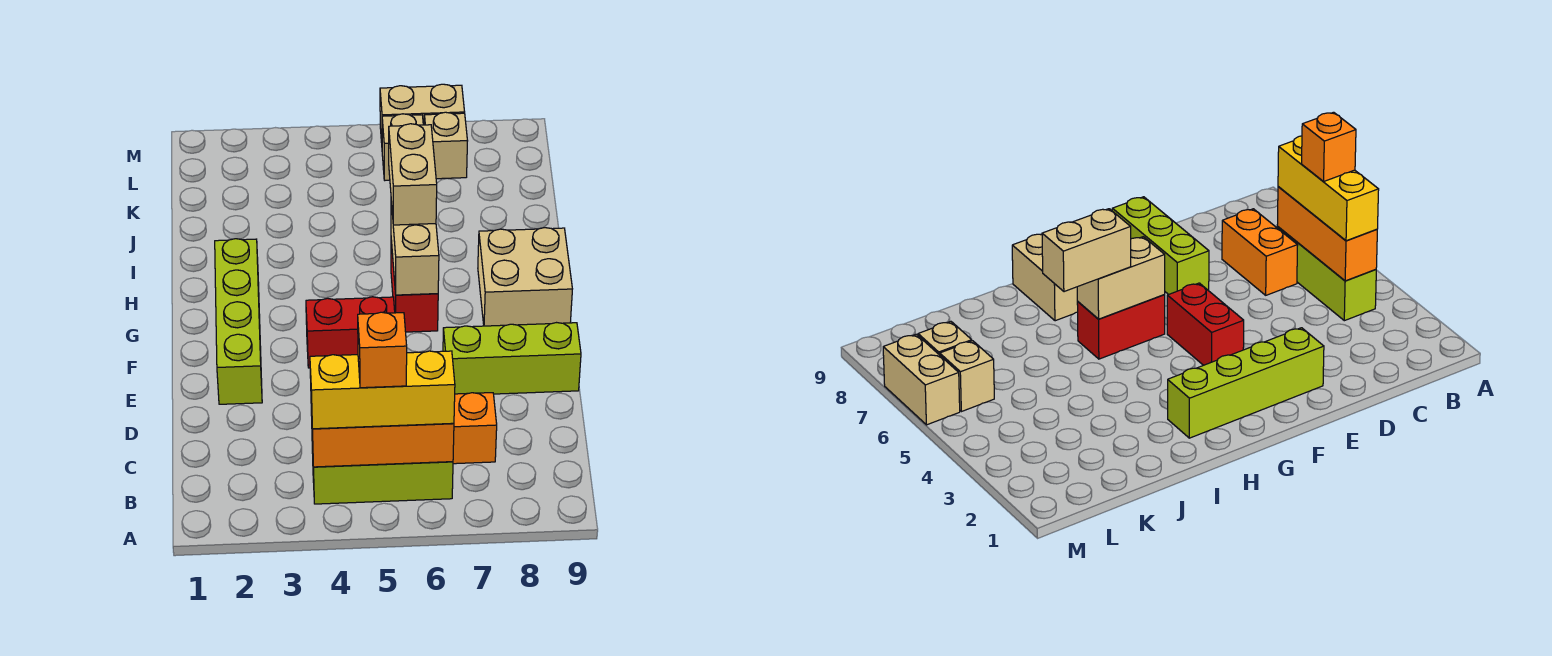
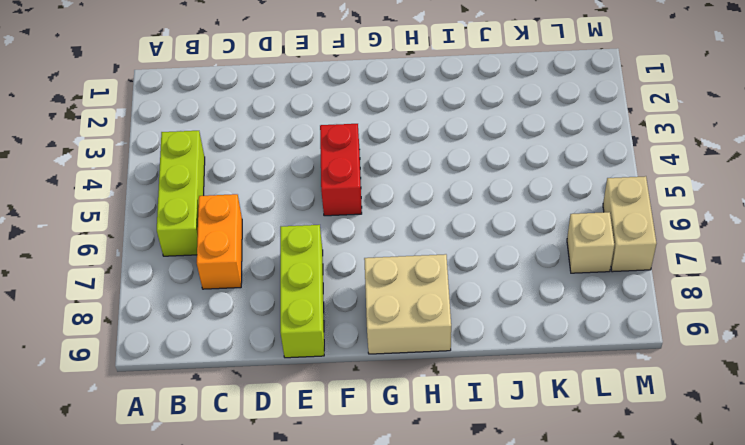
none -> lime brick E2:H2 level 1
none -> red brick G6:H6 level 1
none -> tan brick L6 level 1

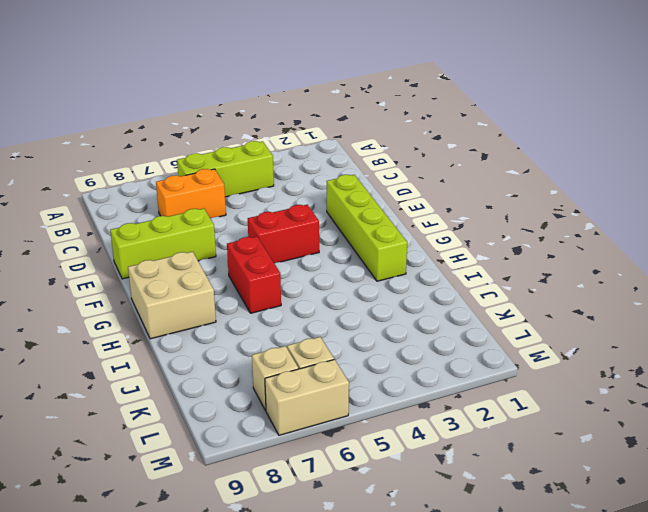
none -> orange brick B4:B6 level 2
none -> tan brick G6:H6 level 2
none -> yellow brick B4:B6 level 3

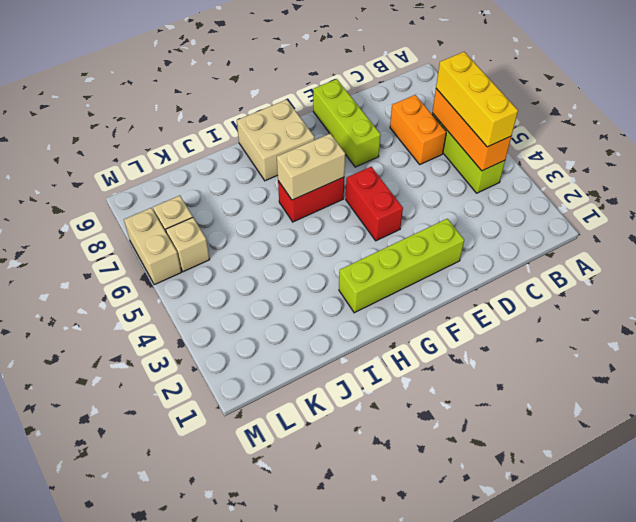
none -> tan brick H6:I6 level 3
none -> orange brick B5 level 4

